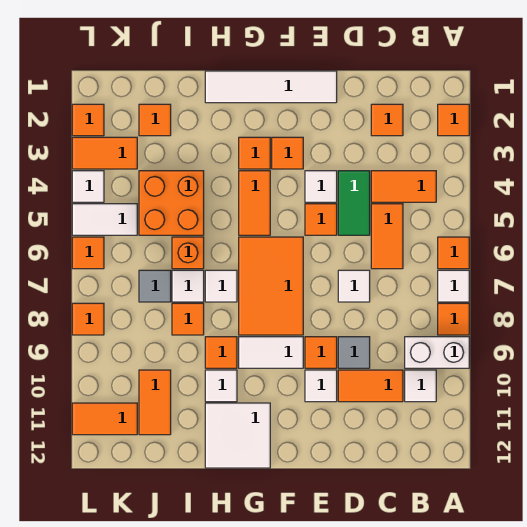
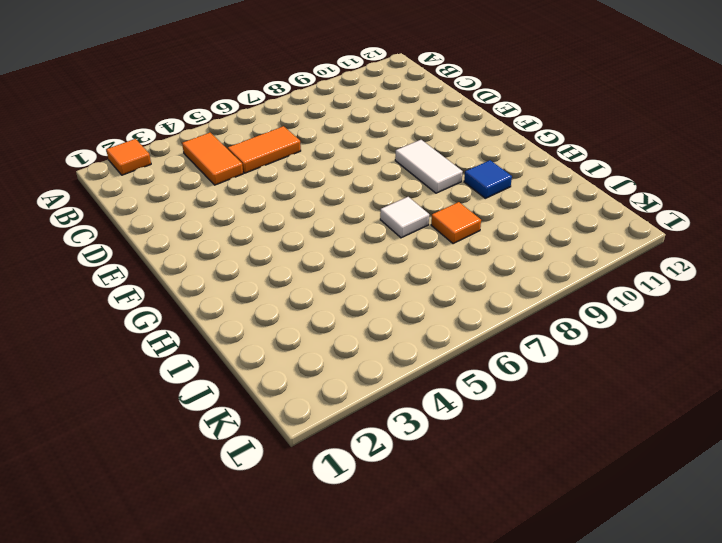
blue tile H10 level 1 -> white tile H10 level 1
none -> orange tile A6 level 1
none -> white tile A7 level 1
none -> orange tile A8 level 1
none -> white brick A9:B9 level 1

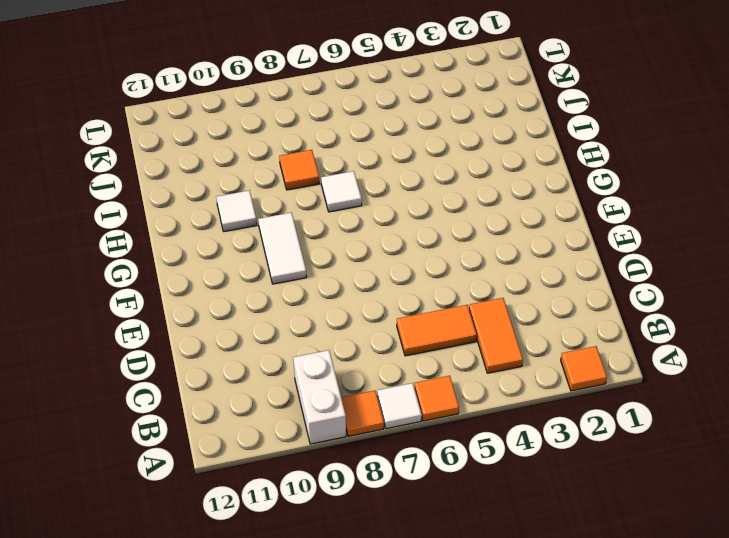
none -> white tile B10 level 1
none -> orange tile C2 level 1
none -> orange tile C10:D10 level 1
none -> green tile D4:D5 level 1

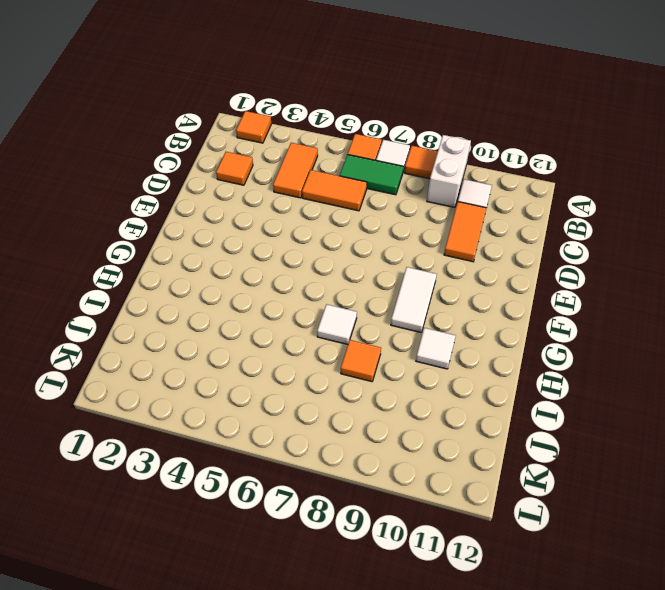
green tile B6:B7 level 1 -> green tile D4:D5 level 1
none -> white tile D7 level 1
none -> grey tile D9 level 1
none -> white tile E1:H1 level 1
none -> white tile E4 level 1

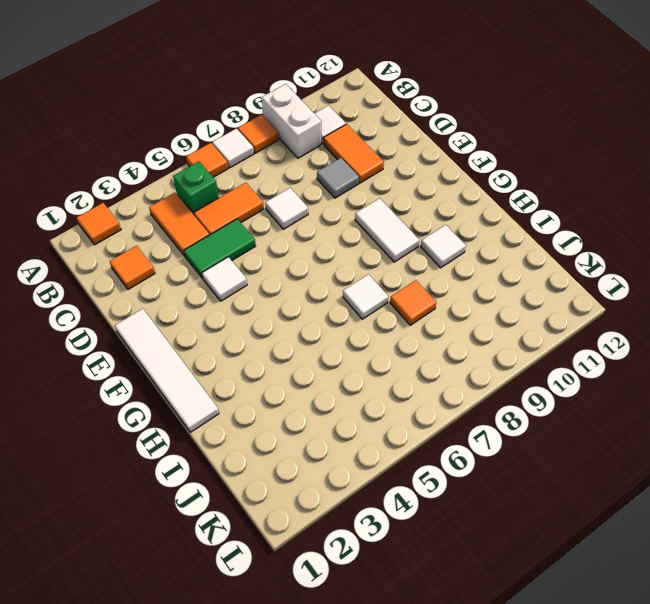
green brick B5 level 1 -> none
none -> orange tile E5 level 1
none -> orange tile E9 level 1
none -> white tile E10 level 1
none -> orange tile F3 level 1

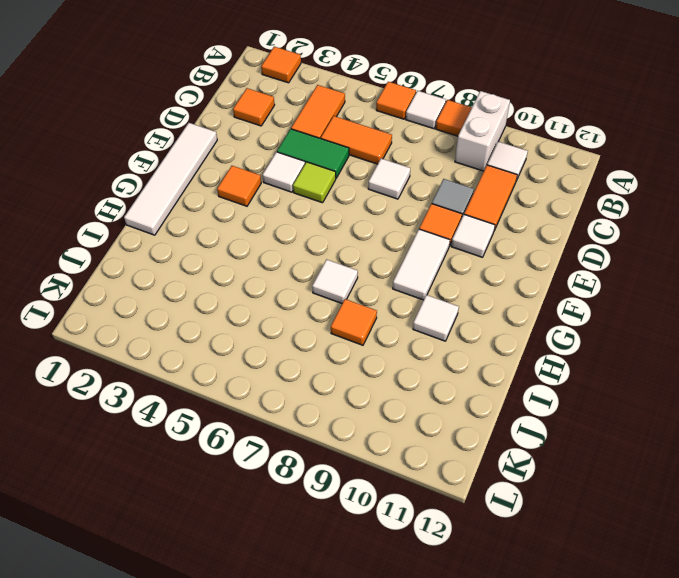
lime tile E5 level 1 -> orange tile E5 level 1
none -> orange tile F6:G8 level 1
none -> orange tile G3 level 1
none -> orange tile G4:G5 level 1
none -> white tile G11:H12 level 1

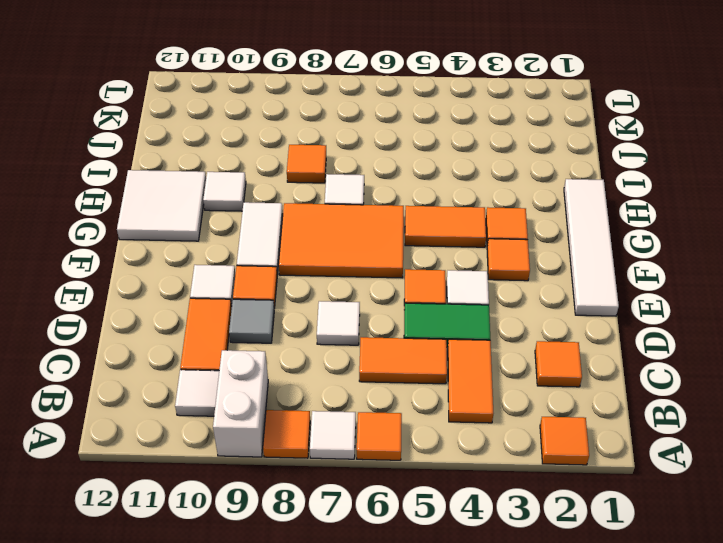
none -> orange tile H9 level 1
none -> orange brick I4:J5 level 1
none -> orange brick I6 level 1
none -> white tile I7 level 1

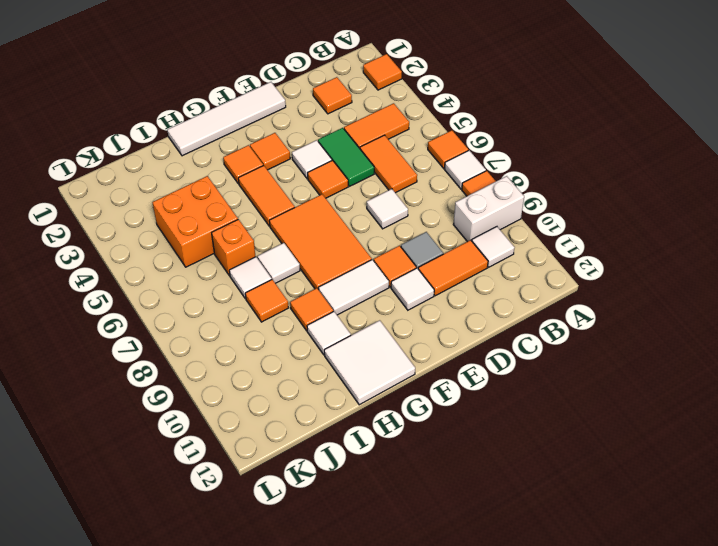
none -> orange tile J2 level 1
none -> grey tile J7 level 1
none -> orange tile J10:J11 level 1
none -> orange tile K3:L3 level 1

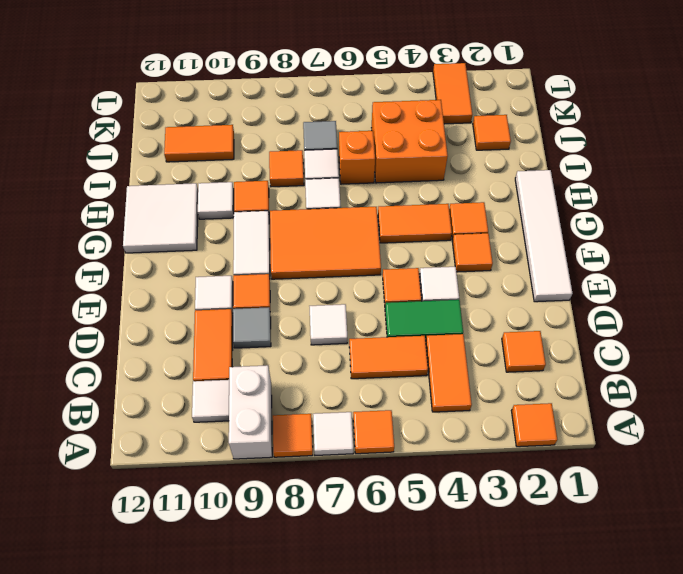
none -> white tile K5:L5 level 1
none -> orange tile K11:L11 level 1
none -> orange tile L2 level 1
none -> white tile L4 level 1

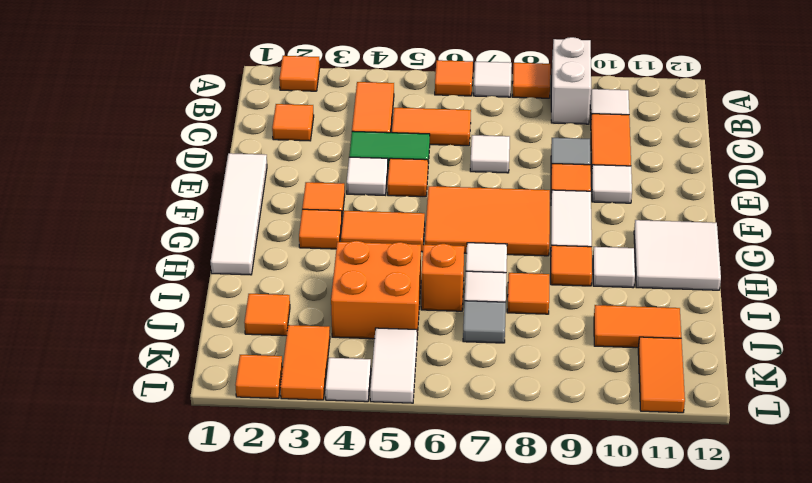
none -> orange tile L6 level 1
none -> orange tile L8 level 1

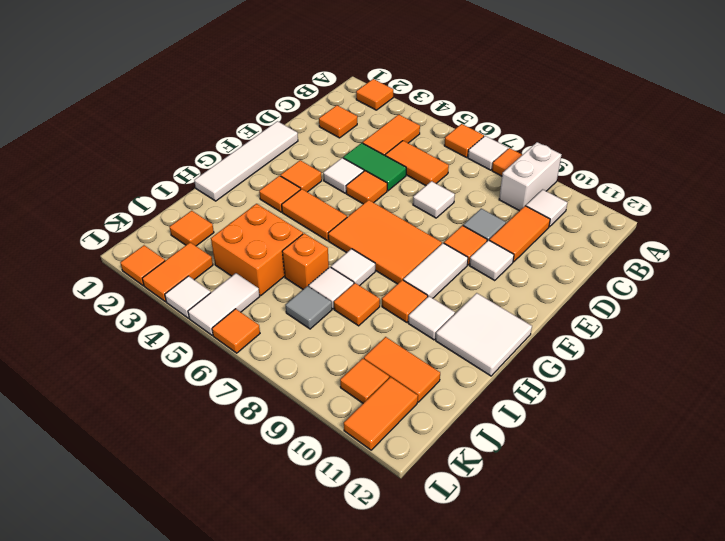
orange tile K10 level 1 -> orange tile L8 level 1

